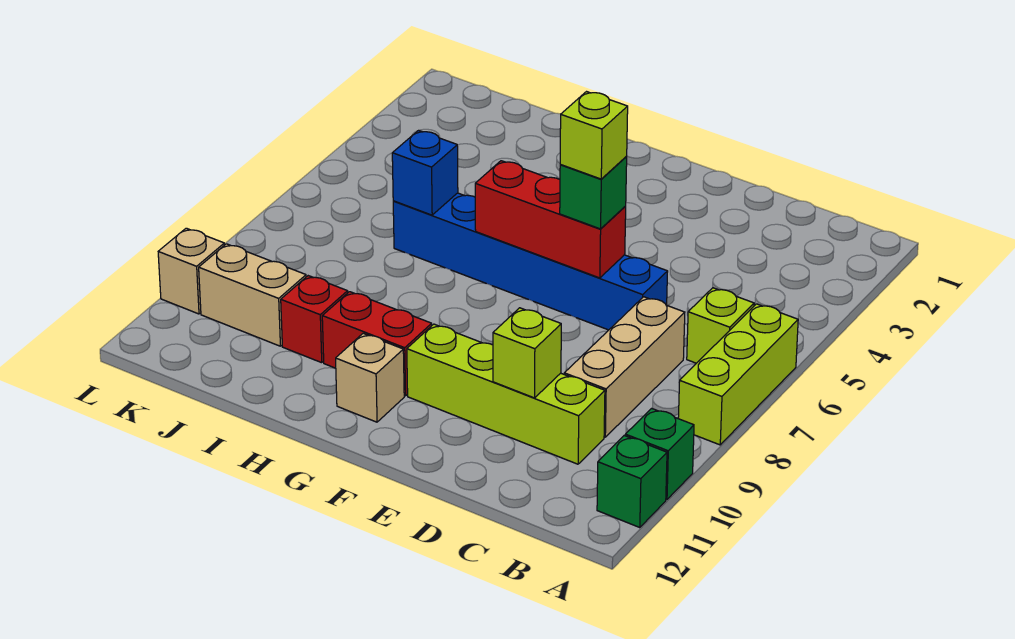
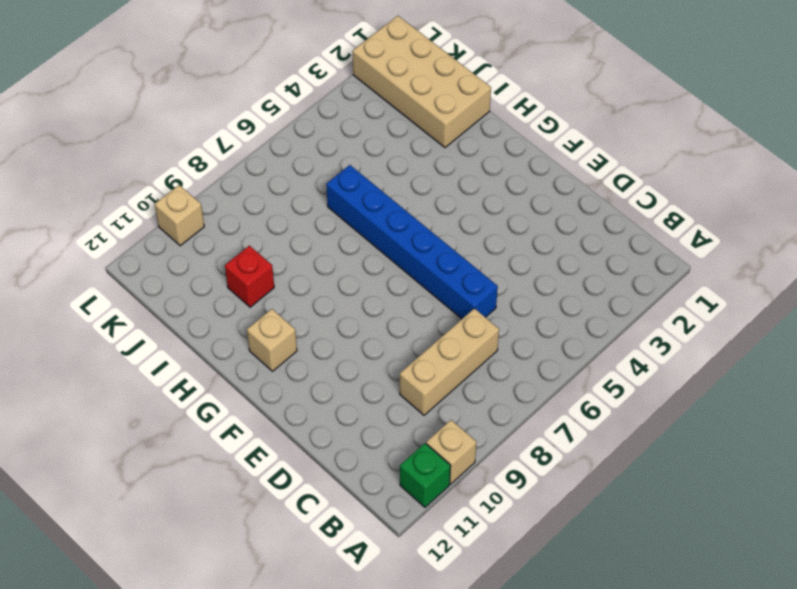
tan brick A10 level 1 -> green brick A10 level 1
tan brick I1:L2 level 1 -> none
none -> lime brick A6:A8 level 1
none -> lime brick B6 level 1
none -> lime brick C10:F10 level 1

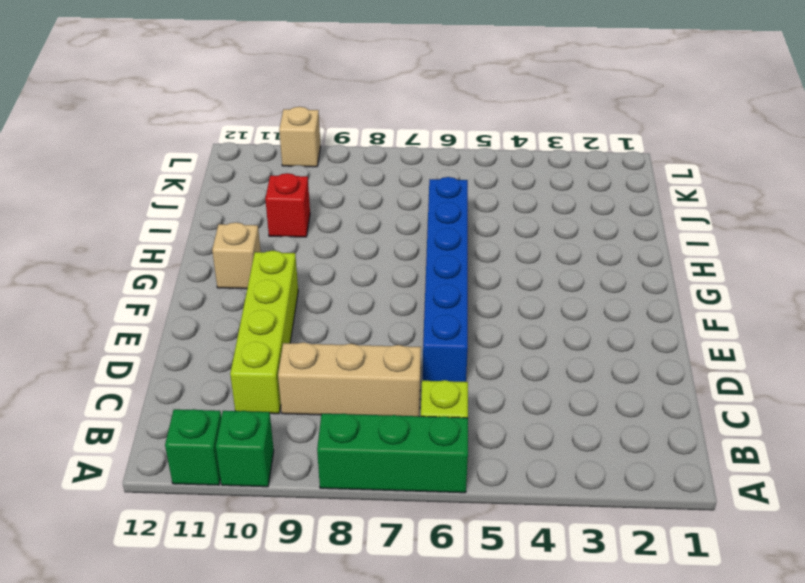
green brick A6:A8 level 1 -> lime brick A6:A8 level 1
none -> red brick G10:H10 level 1
none -> tan brick J10:K10 level 1
none -> lime brick D10 level 2

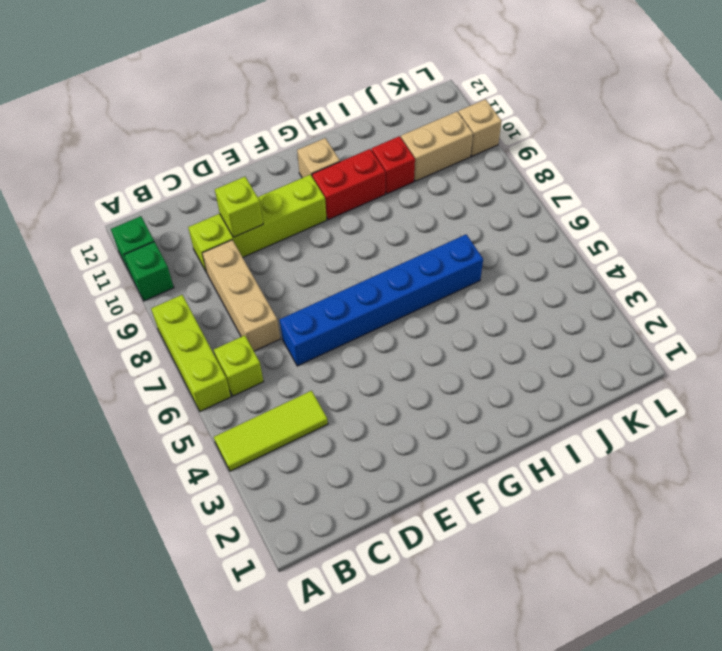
lime tile A4:C4 level 1 -> none
none -> red brick E6:G6 level 2
none -> blue brick I6 level 2
none -> green brick E6 level 3

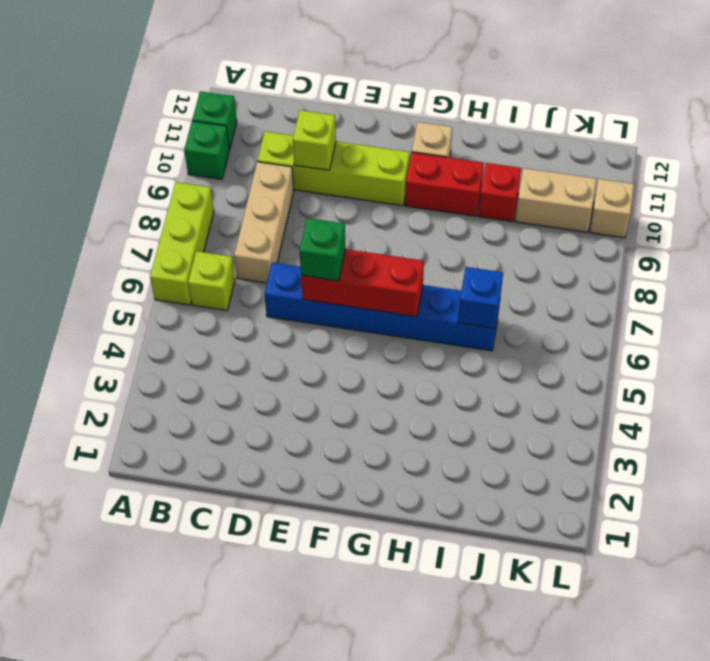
none -> lime brick E6 level 4

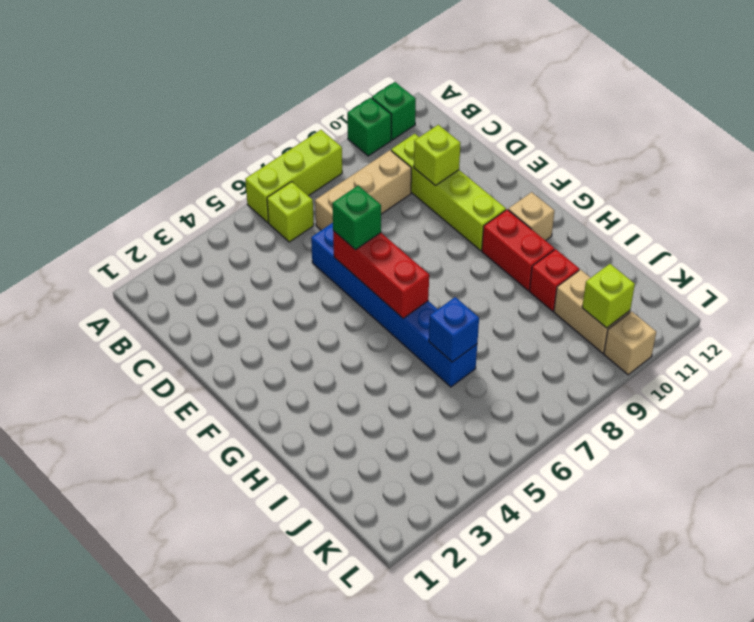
lime brick K10 level 2 -> lime brick E6 level 4

